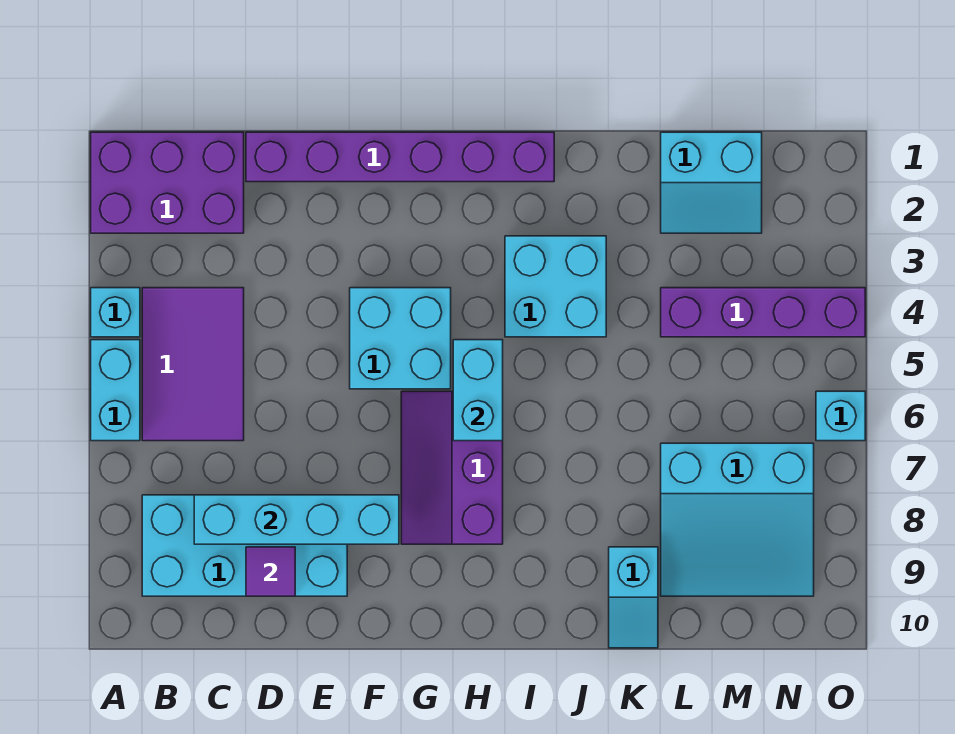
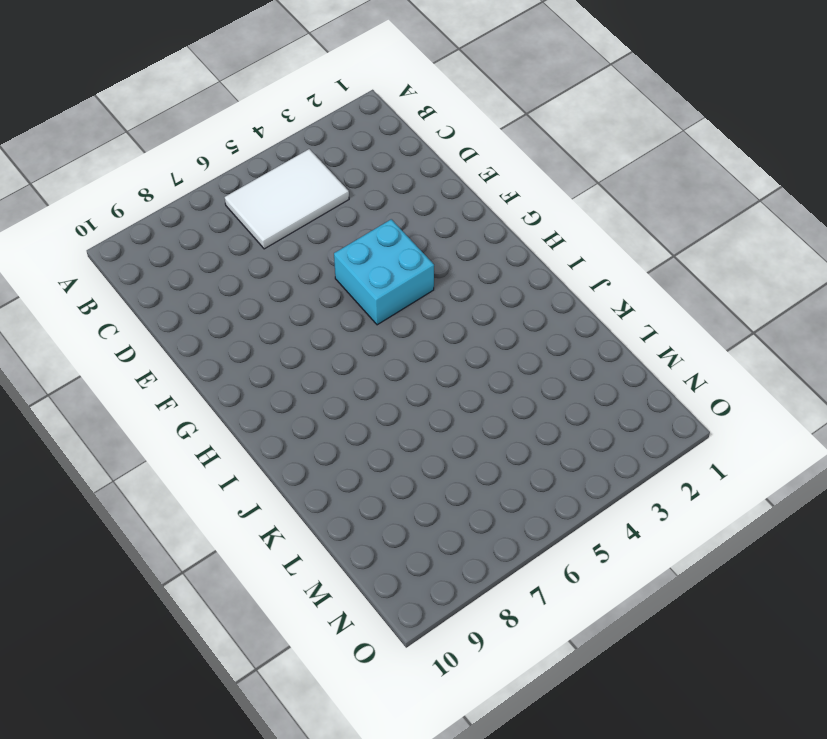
white tile B4:C6 level 1 -> purple tile B4:C6 level 1
none -> purple brick A1:C2 level 1
none -> cyan brick A4 level 1
none -> cyan brick A5:A6 level 1

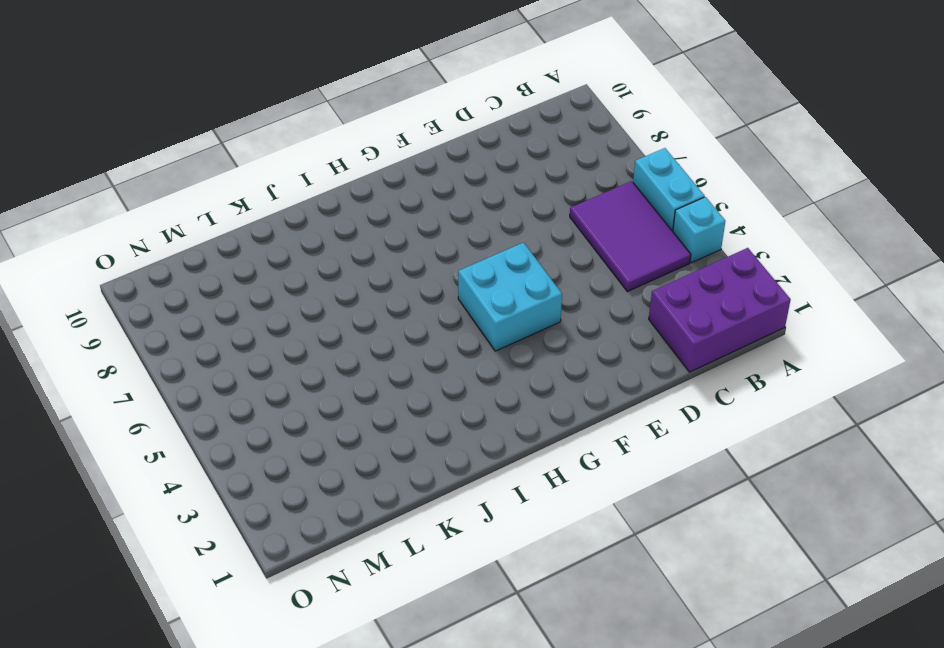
none -> cyan brick B8:E9 level 1
none -> purple brick D1:I1 level 1
none -> purple slope G6:H8 level 1 top H

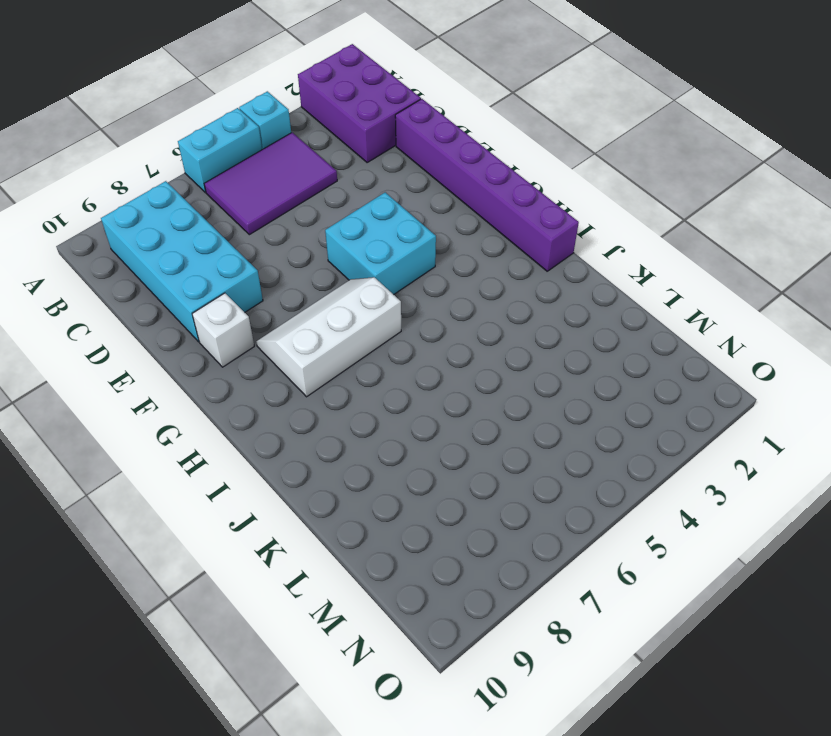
white brick F9 level 1 -> none
white slope G6:H8 level 1 top H -> purple slope G6:H8 level 1 top H
none -> cyan brick I3:J4 level 1
none -> cyan slope K9:K10 level 1 top 9
none -> cyan slope L1:M2 level 1 top 1

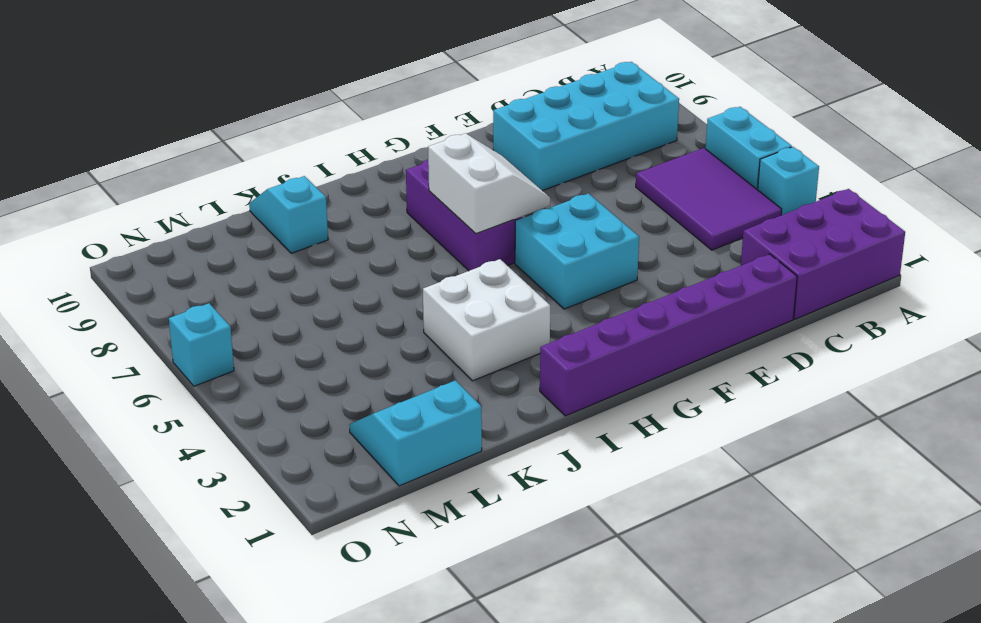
white slope G6:H7 level 2 top H -> cyan brick H5:H6 level 2
white brick I3:J4 level 1 -> cyan brick I3:J4 level 1
none -> purple brick L4:O4 level 1
none -> cyan slope L7:N9 level 1 top 7
none -> cyan brick C8:F8 level 2

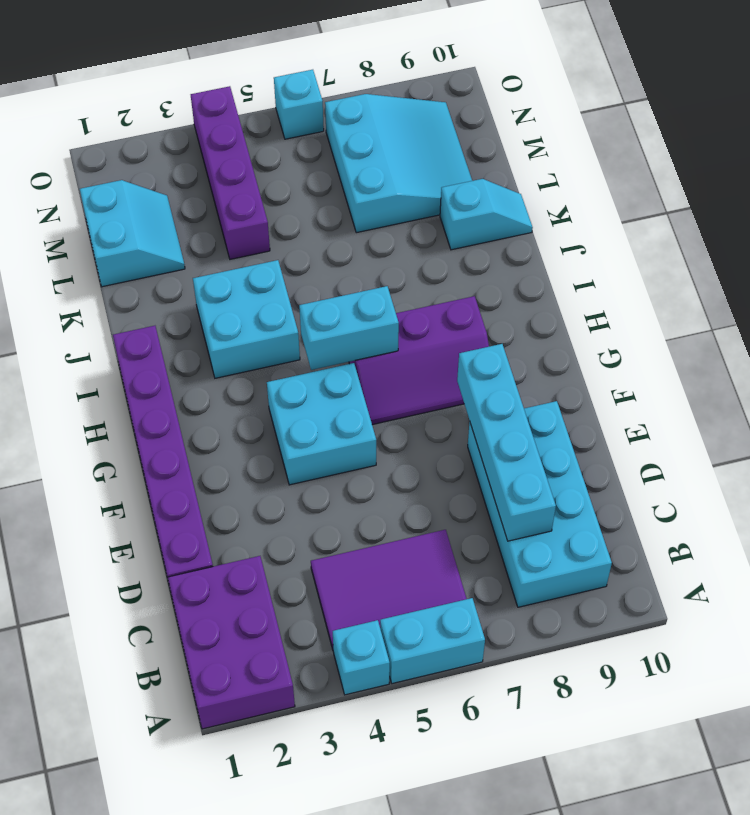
none -> purple tile D9 level 2

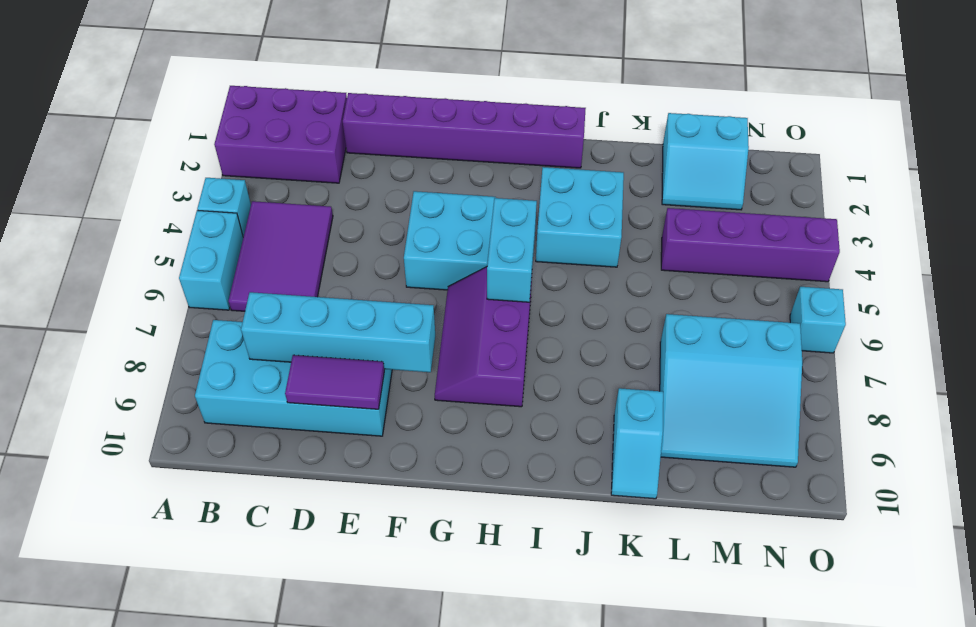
purple tile D9:E9 level 2 -> purple tile D9 level 2

